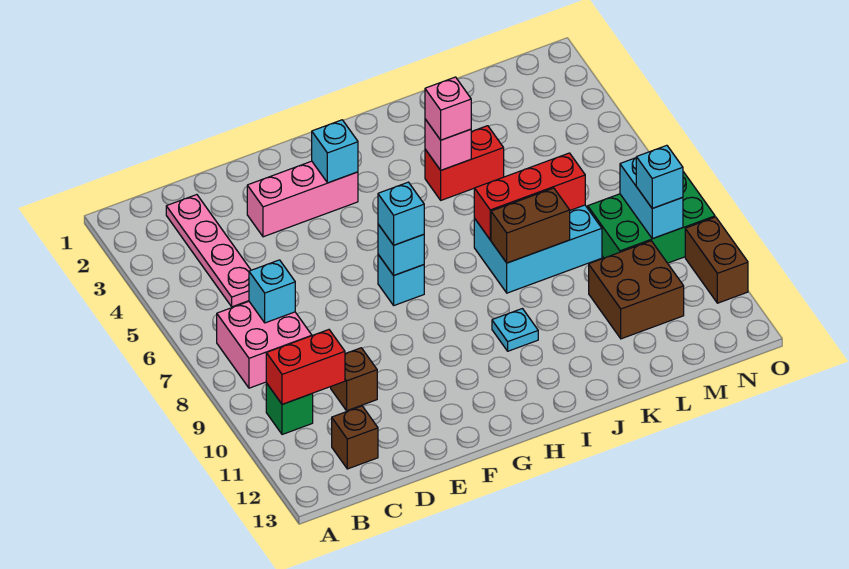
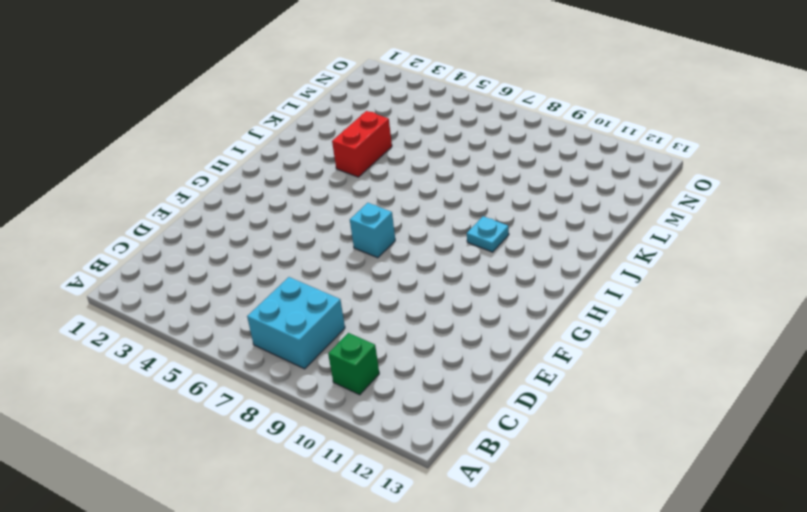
cyan brick B7:C8 level 1 -> pink brick B7:C8 level 1
none -> pink plate C2:C5 level 1
none -> brown brick C12 level 1
none -> brown brick D10 level 1

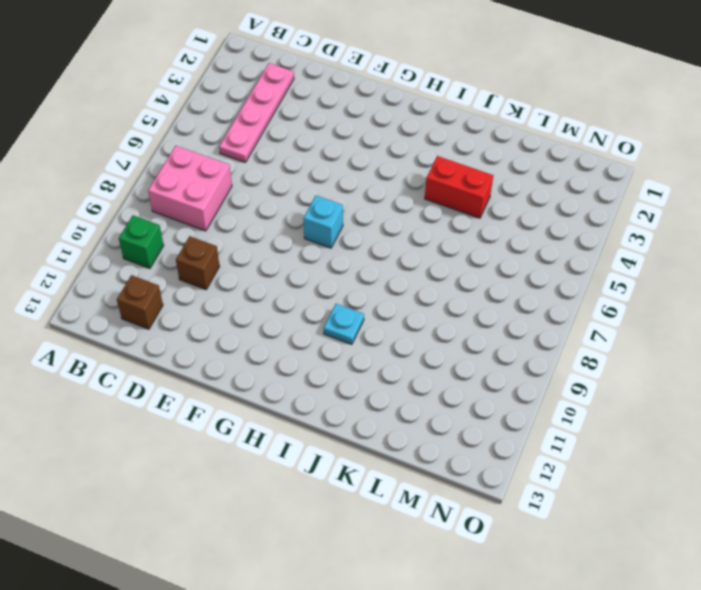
none -> pink brick E3:G3 level 1
none -> cyan brick J7:L8 level 1
none -> brown brick L10:M11 level 1

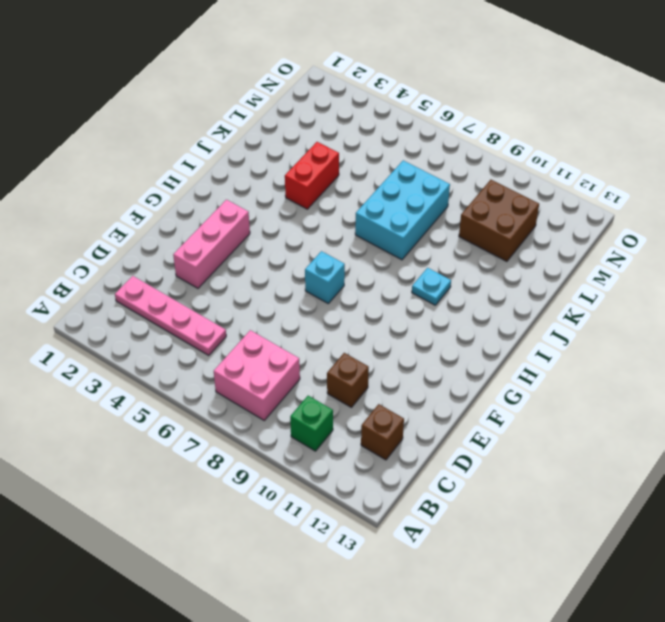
none -> green brick M8:O9 level 1
none -> brown brick O10:O11 level 1
none -> red brick B10:C10 level 2

